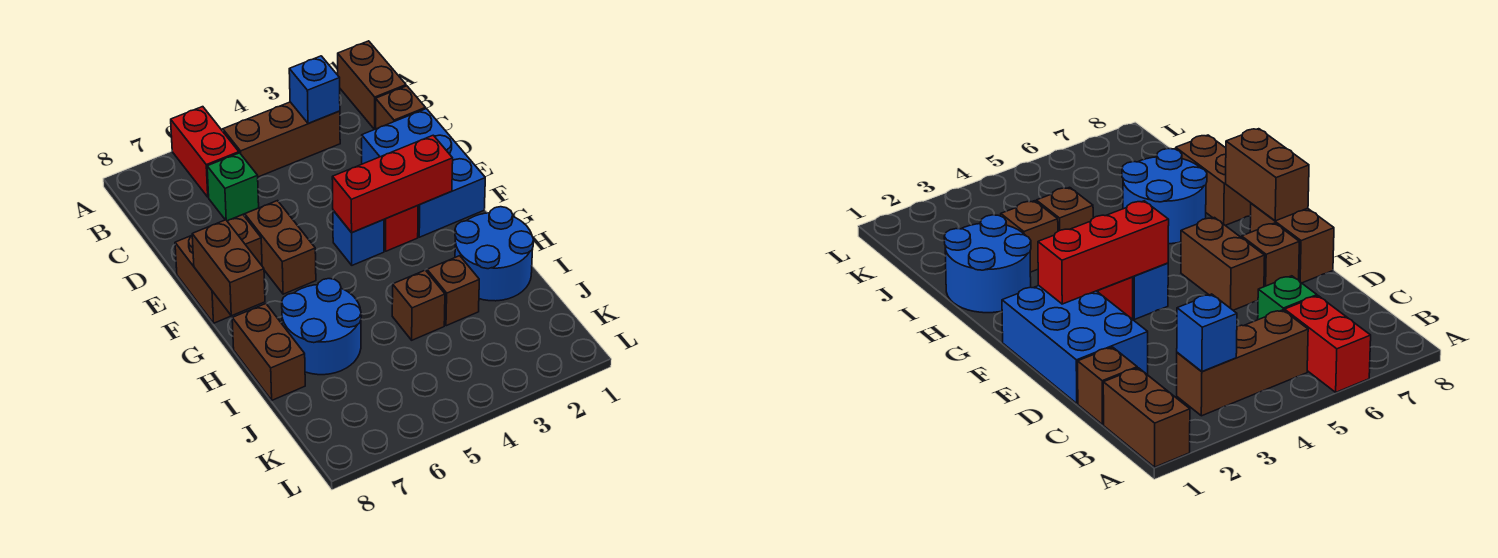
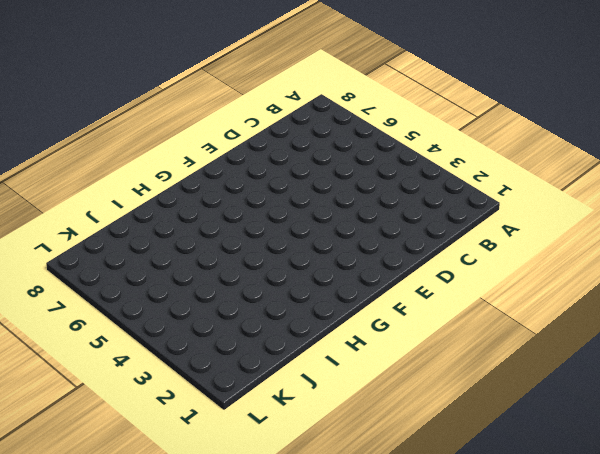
none -> brown brick A1:B1 level 1
none -> red brick A6:B6 level 1
none -> brown brick B3:B5 level 1

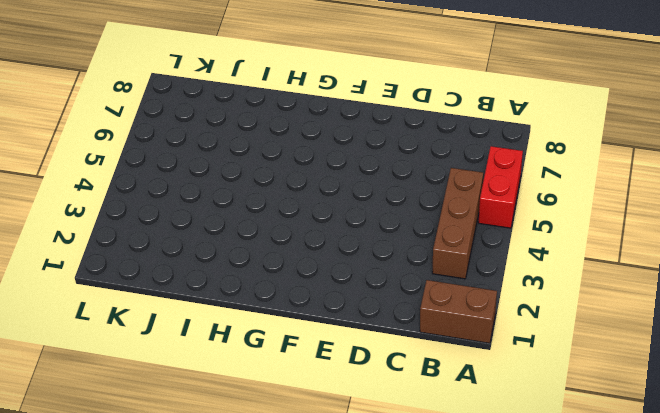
red brick A5:A6 level 1 -> red brick A6:B6 level 1
none -> brown brick C1 level 1
none -> green brick C6 level 1
none -> blue brick D1:F2 level 1

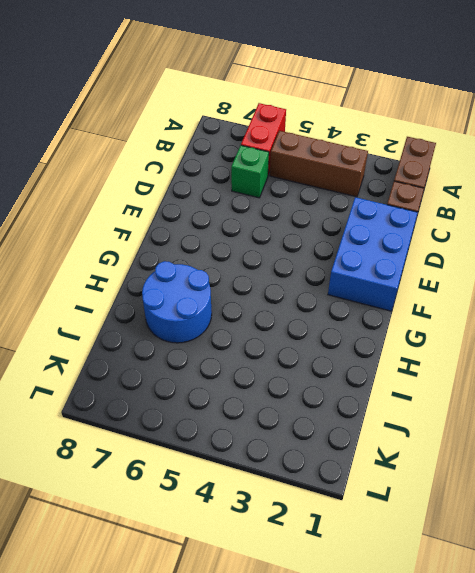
none -> brown brick E6:F6 level 1
none -> brown brick E7 level 1
none -> brown brick E8:F8 level 1

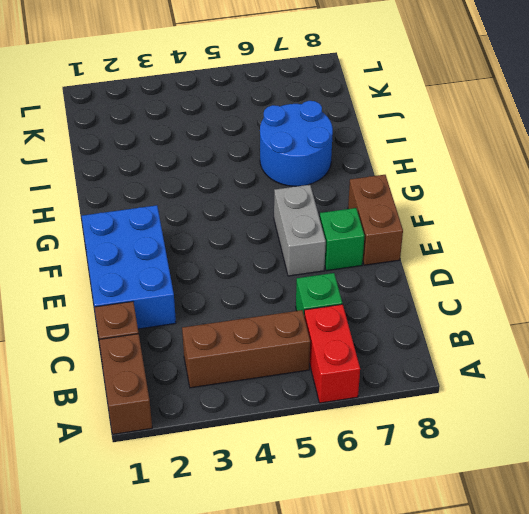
grey brick E6:F6 level 1 -> brown brick E6:F6 level 1
green brick E7 level 1 -> brown brick E7 level 1
none -> red brick F3 level 1
none -> blue brick F4 level 1
none -> blue round brick H1:I2 level 1

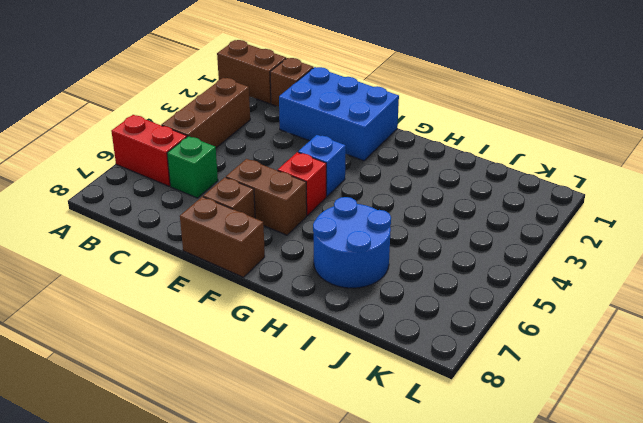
red brick F5 level 1 -> red brick F3 level 1
none -> blue round brick H1:I2 level 1
none -> brown brick H8:I8 level 1
none -> brown brick I3 level 1

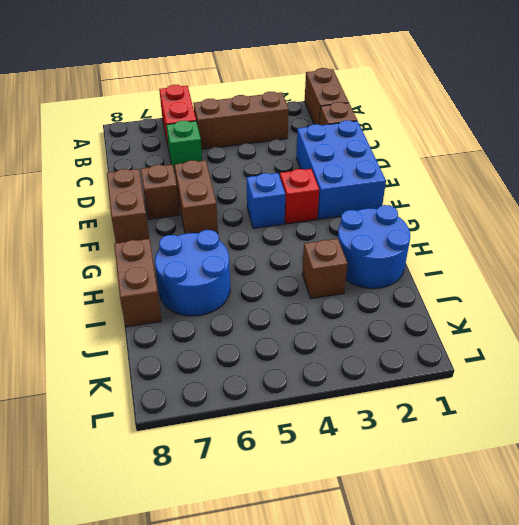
none -> brown brick I4 level 1
none -> blue brick B3 level 2
none -> red brick F2:F4 level 2

